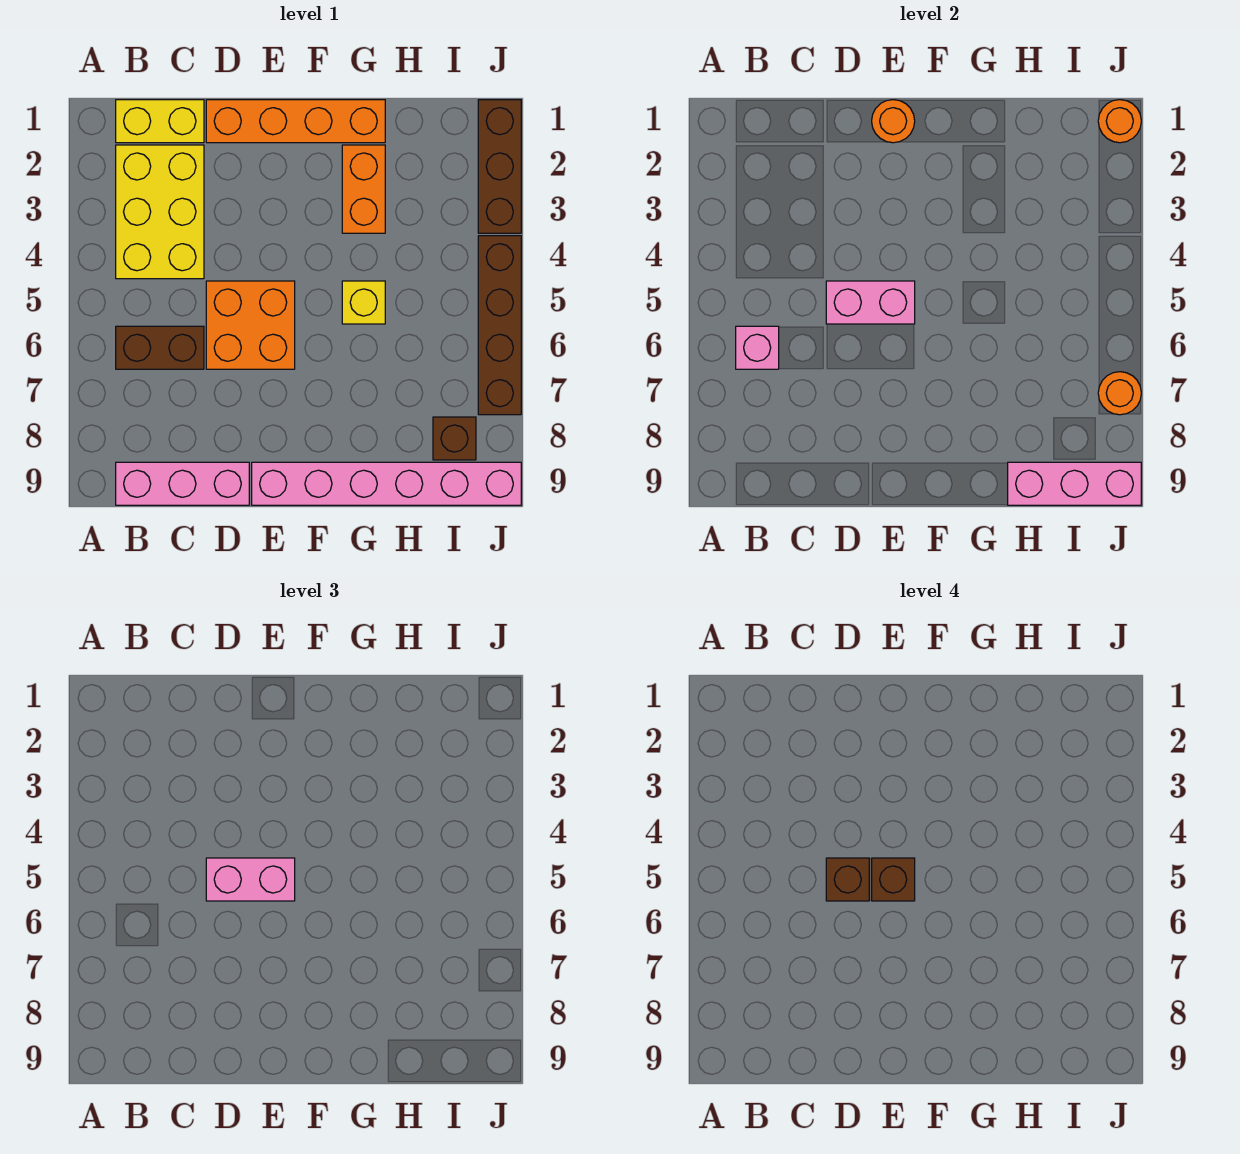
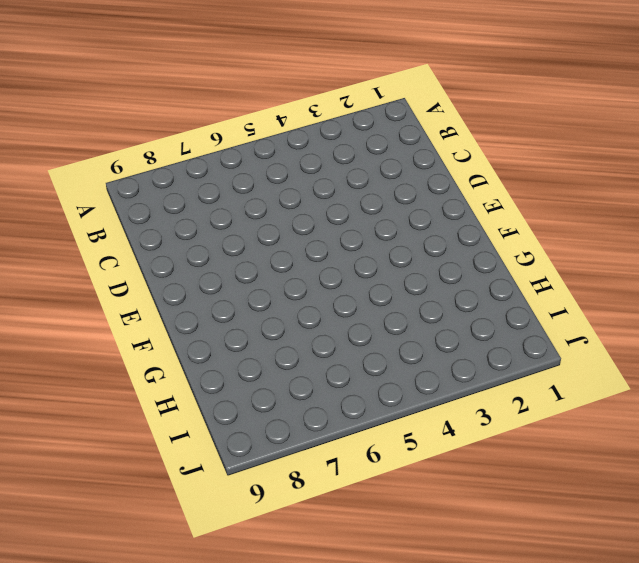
none -> yellow brick B1:C1 level 1
none -> yellow brick B2:C4 level 1
none -> brown brick B6:C6 level 1

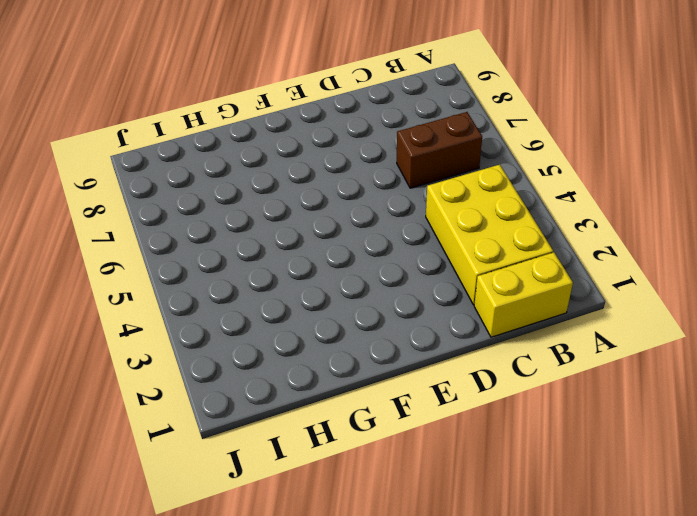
none -> pink brick B9:D9 level 1
none -> orange brick D1:G1 level 1
none -> orange brick D5:E6 level 1

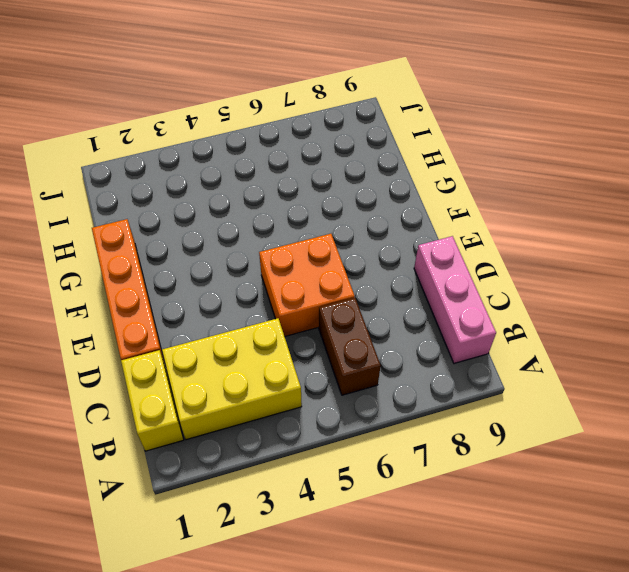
none -> pink brick E9:J9 level 1
none -> orange brick G2:G3 level 1
none -> yellow brick G5 level 1

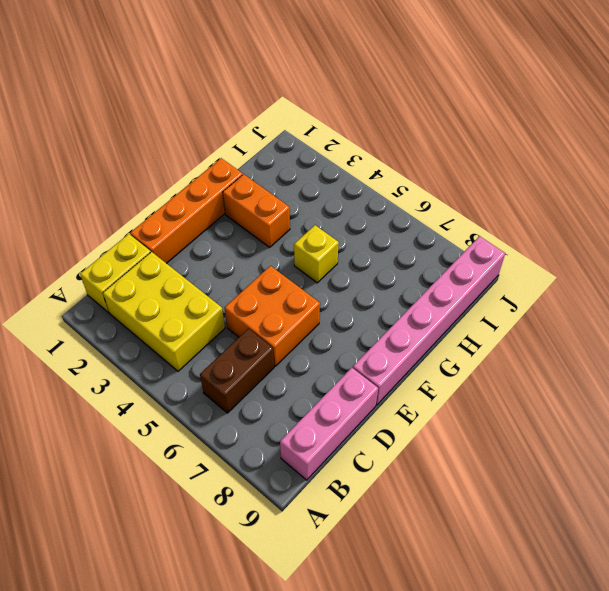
none -> brown brick I8 level 1
none -> brown brick J1:J3 level 1
none -> brown brick J4:J7 level 1

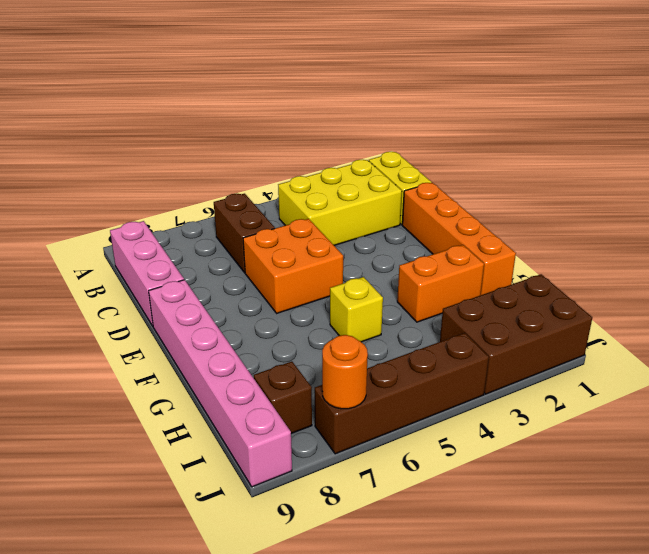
brown brick I1:J3 level 1 -> brown brick J1:J3 level 1
none -> pink brick B6 level 2
none -> pink brick D5:E5 level 2
none -> orange round brick E1 level 2

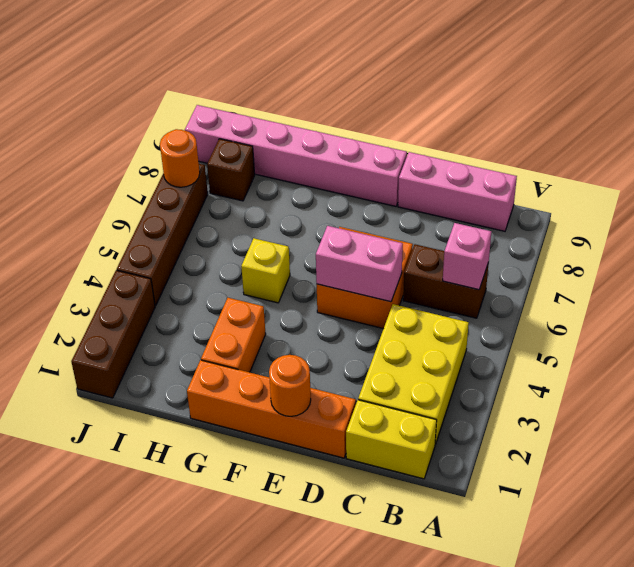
none -> pink brick H9:J9 level 2
none -> orange round brick J1 level 2
none -> pink brick D5:E5 level 3

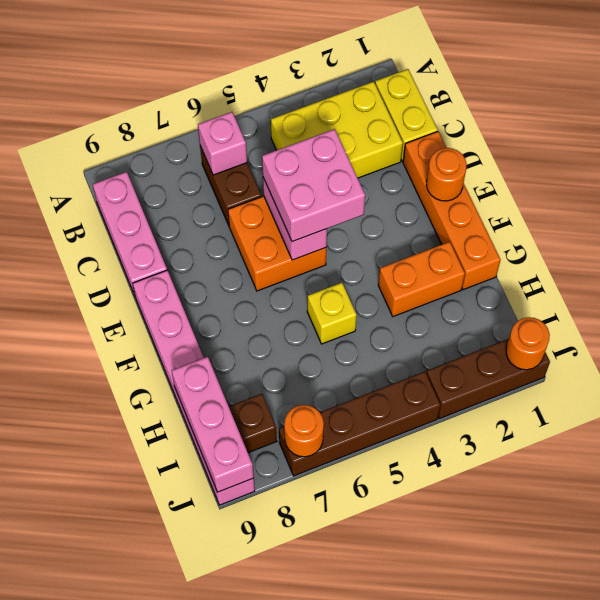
pink brick D4:E5 level 3 -> pink brick D5:E5 level 3
none -> brown brick D5 level 4
none -> brown brick E5 level 4

